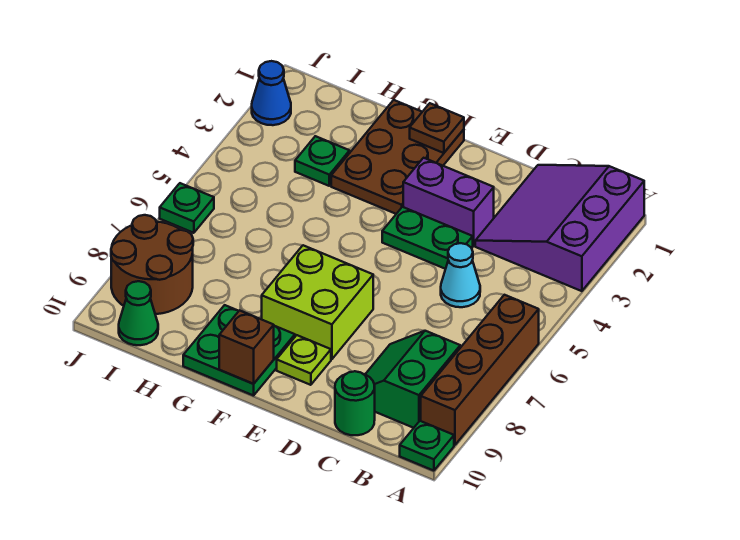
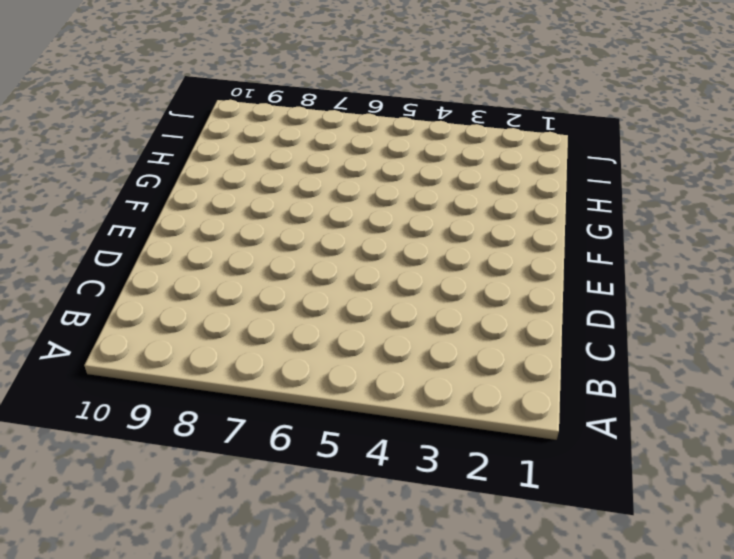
none -> purple slope A1:C3 level 1 top A
none -> brown brick A6:A9 level 1
none -> green plate A10 level 1

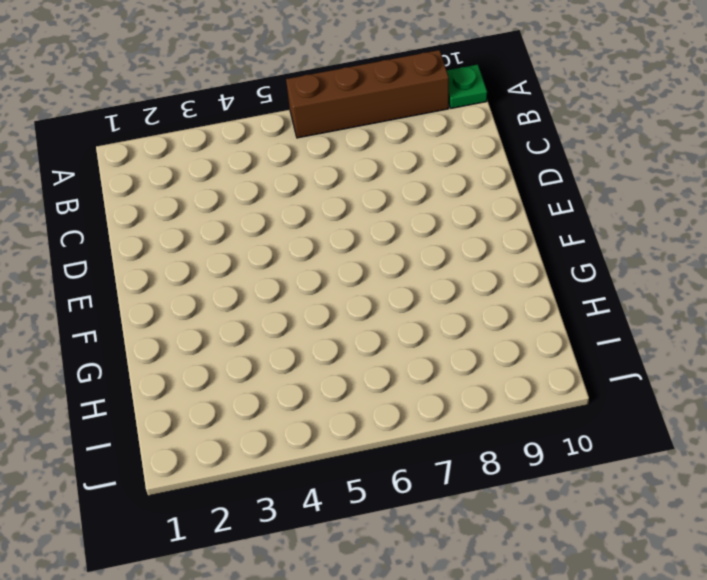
none -> purple slope A1:C3 level 1 top A
none -> green slope B8:C9 level 1 top B
none -> cyan cone C5 level 1

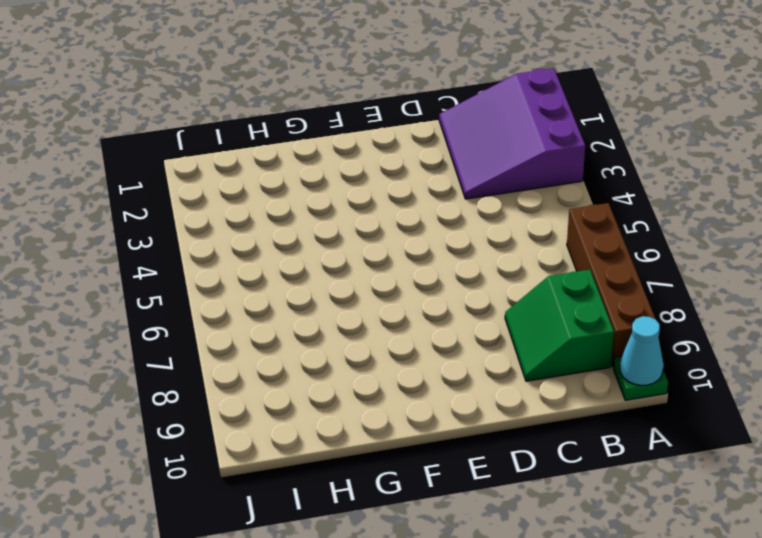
cyan cone A10 level 2 -> cyan cone C5 level 1
none -> green round brick C10 level 1
none -> purple brick D3:E3 level 1
none -> green plate D4:E4 level 1

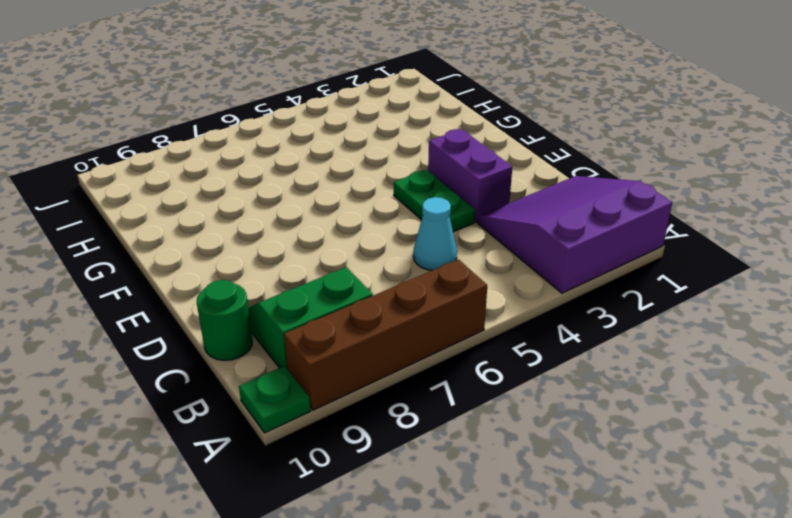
none -> lime brick E7:F8 level 1
none -> lime plate E9 level 1
none -> brown plate F1:G3 level 1

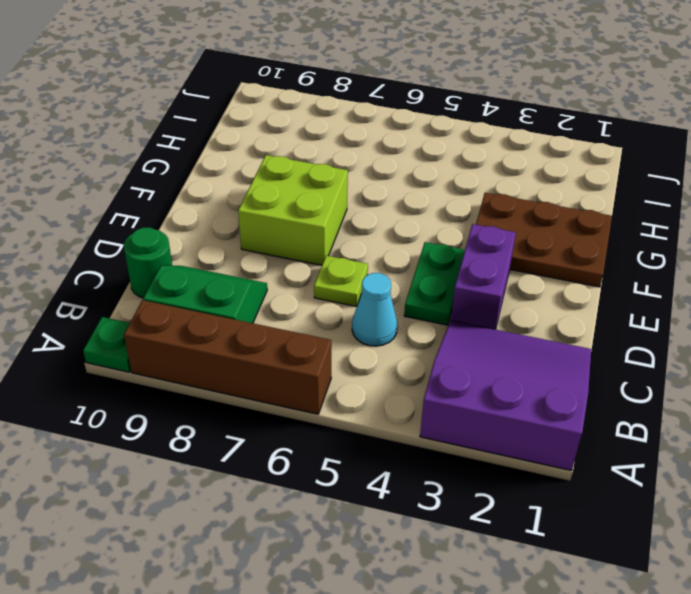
lime plate D6 level 1 -> lime plate E9 level 1
none -> green plate F9:G10 level 1
none -> green plate H3 level 1
none -> brown round brick I8:J9 level 1

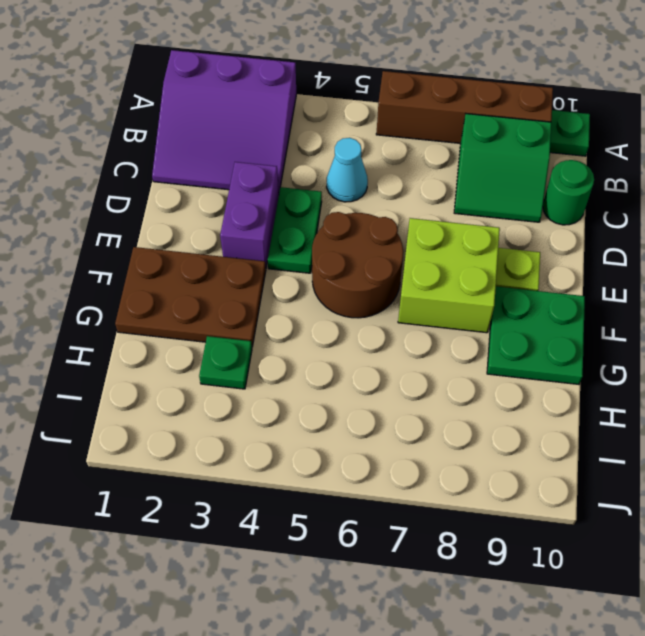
brown round brick E5:F6 level 1 -> brown round brick I8:J9 level 1
none -> green cone I10 level 1
none -> blue cone J2 level 1
none -> green plate J6 level 1

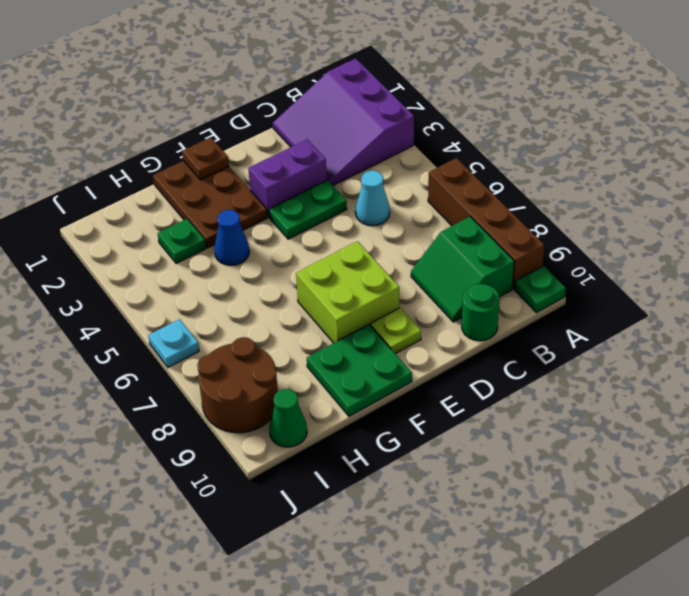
blue cone G4 level 1 -> blue cone J2 level 1
cyan plate J6 level 1 -> green plate J6 level 1
none -> brown brick F10 level 2

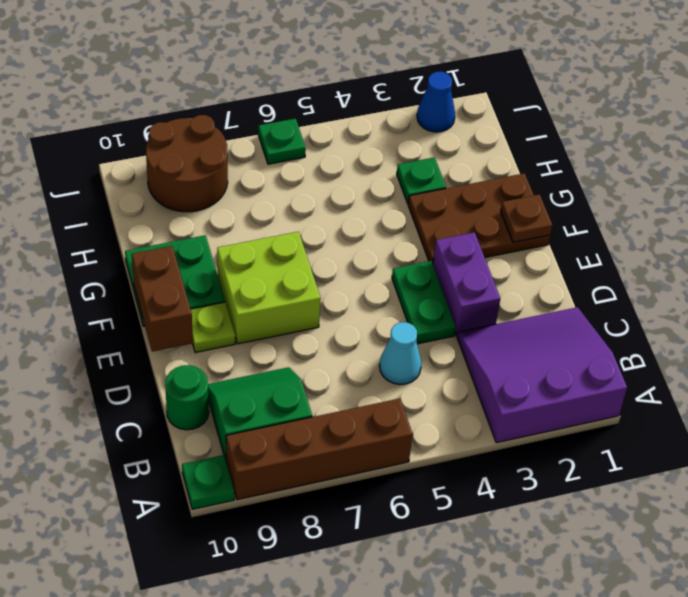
brown brick E10:F10 level 2 -> brown brick F10 level 2
none -> green cone I10 level 1

